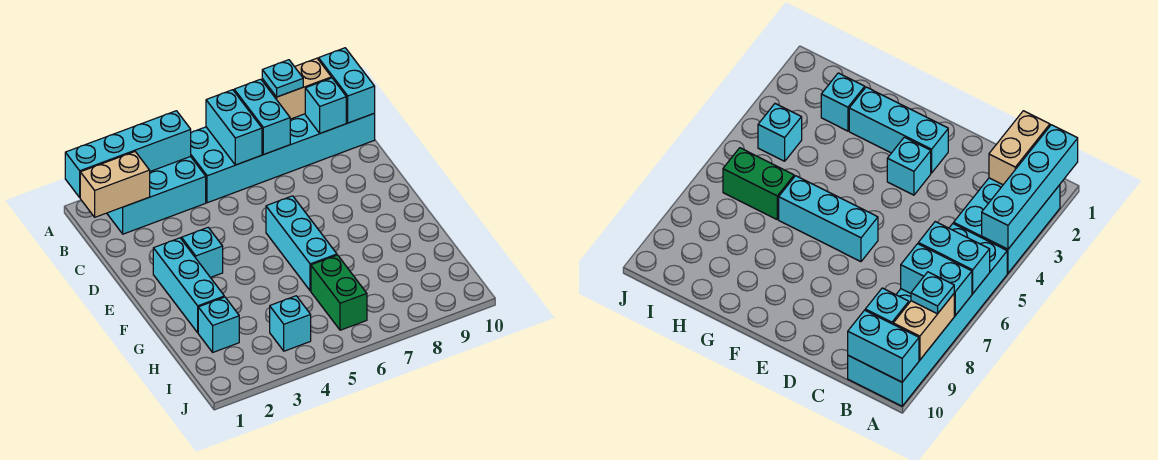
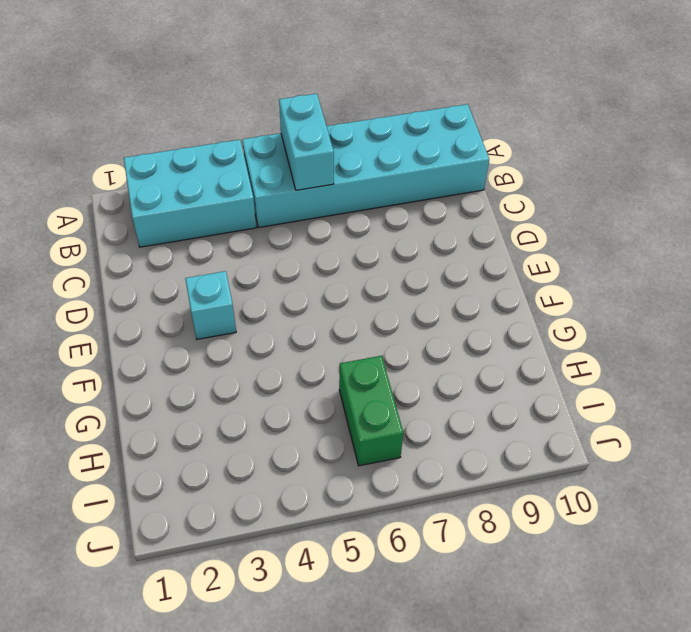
none -> cyan brick E2:G2 level 1
none -> cyan brick E6:G6 level 1
none -> cyan brick H2 level 1

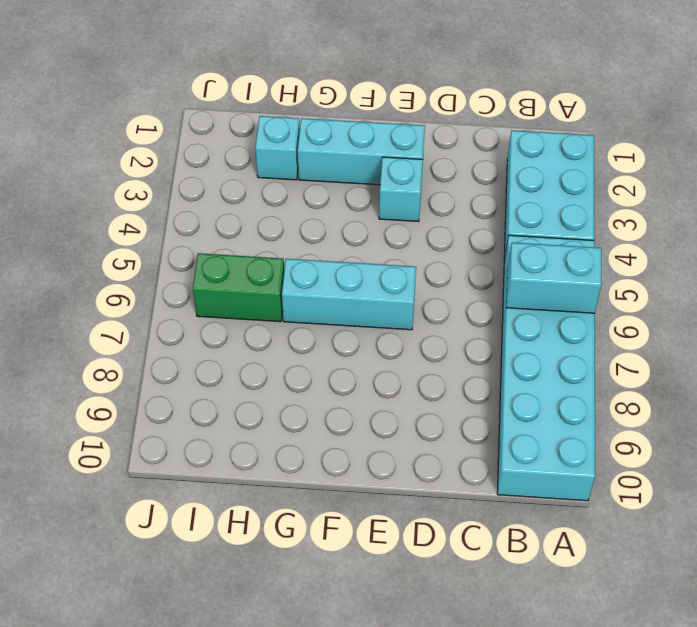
none -> cyan brick I4 level 1
none -> cyan brick A1:A4 level 2
none -> cyan brick A7:B7 level 2

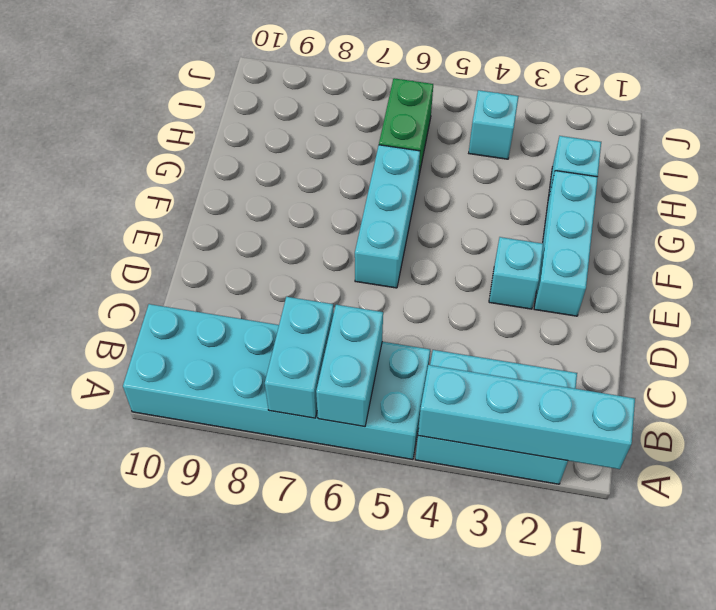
none -> tan brick A8:A9 level 2
none -> cyan brick A10:B10 level 2
none -> tan brick B1:B2 level 2

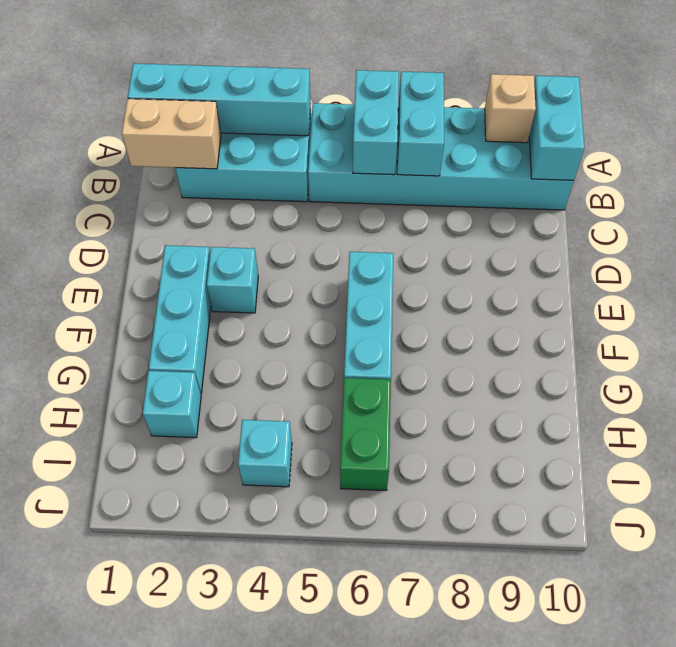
tan brick A9 level 2 -> tan brick A8:A9 level 2
none -> cyan brick B9 level 2
none -> cyan plate A8 level 3

